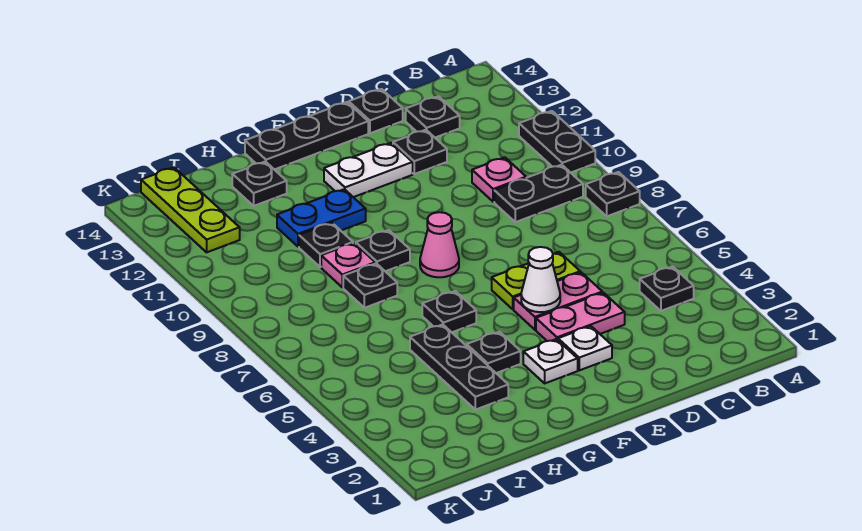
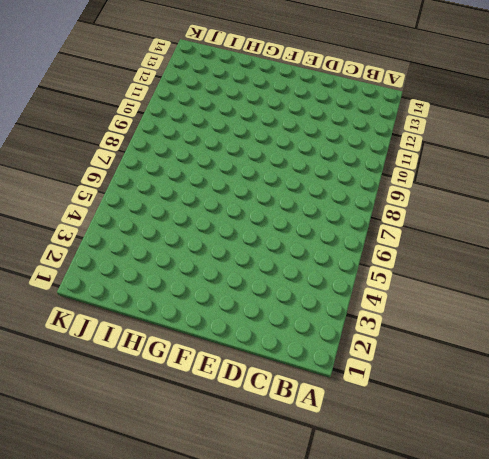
none -> black plate A8 level 1
none -> black plate A10:A11 level 1
none -> black plate B4 level 1

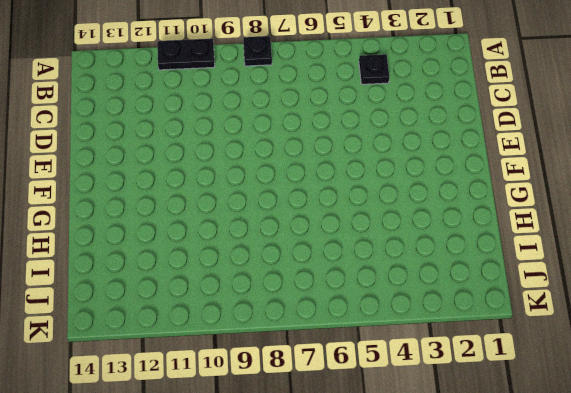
none -> black plate B9:C9 level 1
none -> pink plate C10 level 1
none -> black plate C13 level 1

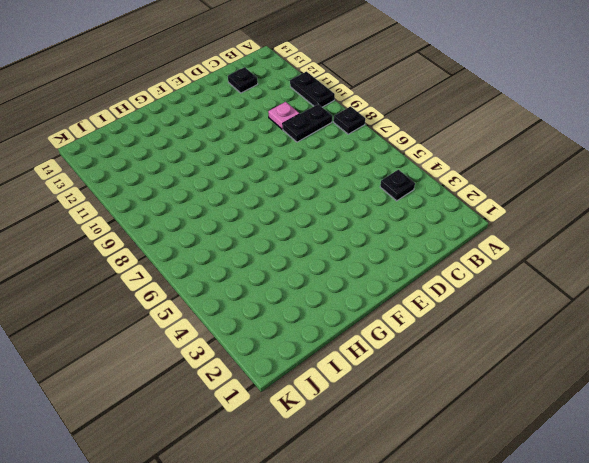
none -> pink plate D4:E4 level 1
none -> pink plate D5:E5 level 1
none -> lime plate D6:E6 level 1

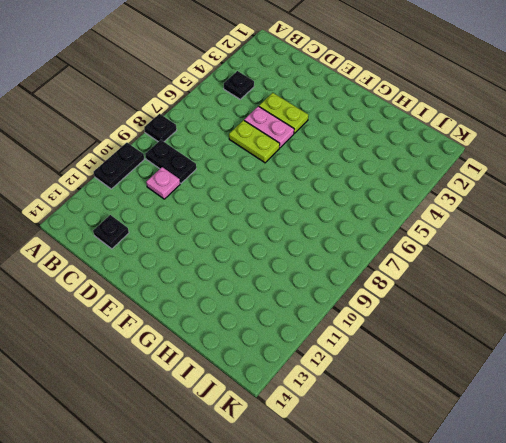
lime plate D4:E4 level 1 -> pink plate D4:E4 level 1
none -> black plate D12 level 1
none -> black plate D14 level 1
none -> white plate E3 level 1

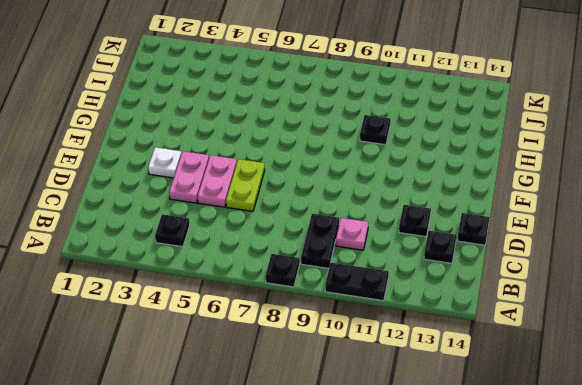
none -> white plate E12:F12 level 1
none -> black plate E14:G14 level 1
none -> white plate F3 level 1

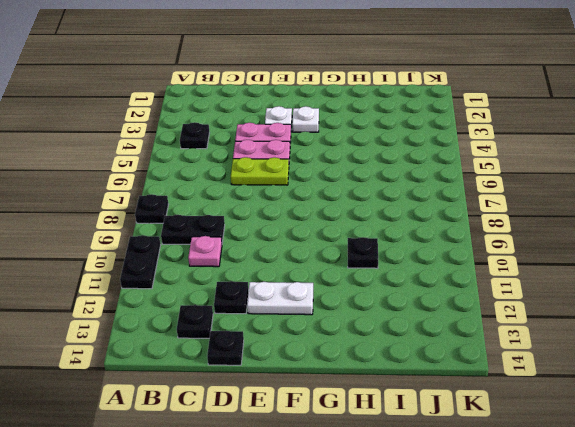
none -> black plate E14:G14 level 1
none -> pink cone F8 level 1
none -> black plate G4 level 1

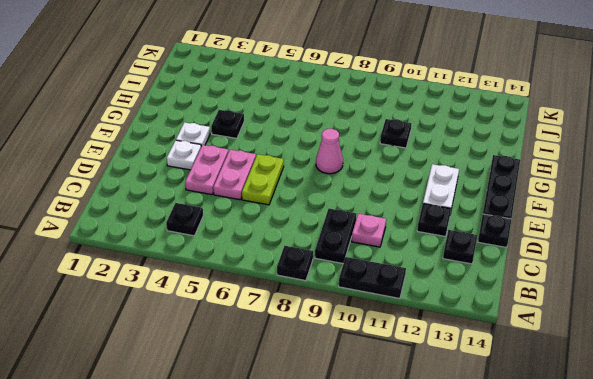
none -> black plate G6 level 1
none -> black plate G9 level 1
none -> blue plate G11:H11 level 1

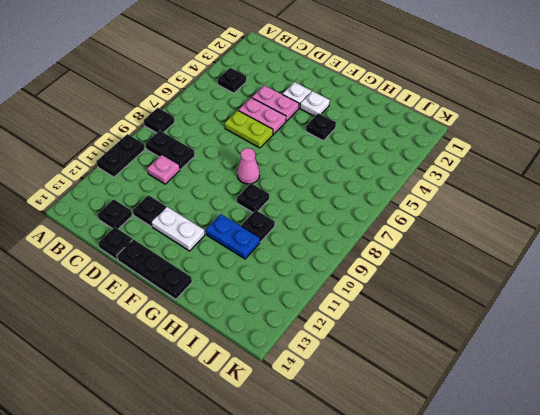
none -> black plate G6 level 1
none -> black plate H3:H5 level 1
none -> black plate H8 level 1

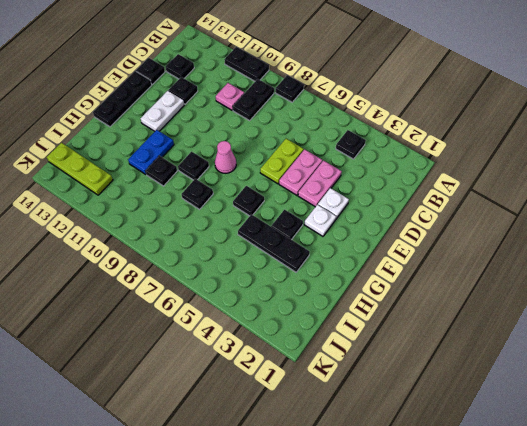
none -> pink plate H9 level 1
none -> black plate H13 level 1
none -> white cone E5 level 2

